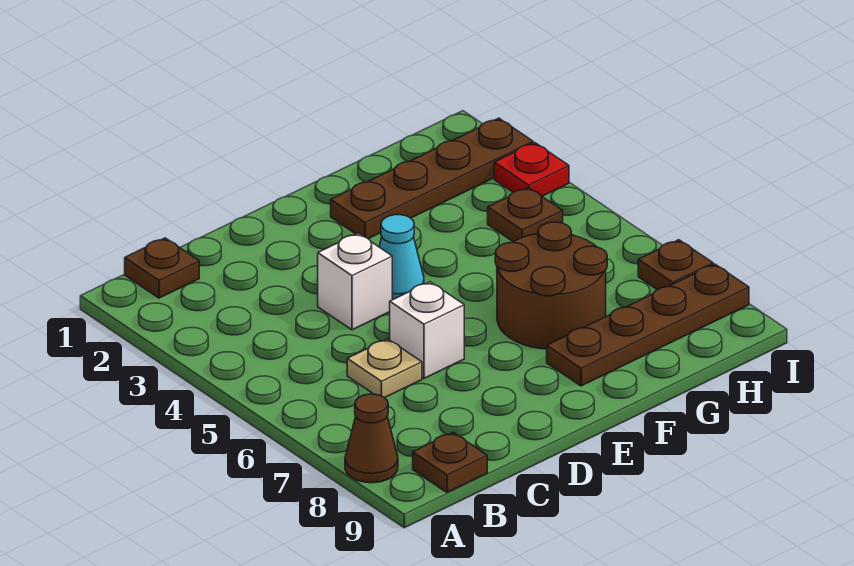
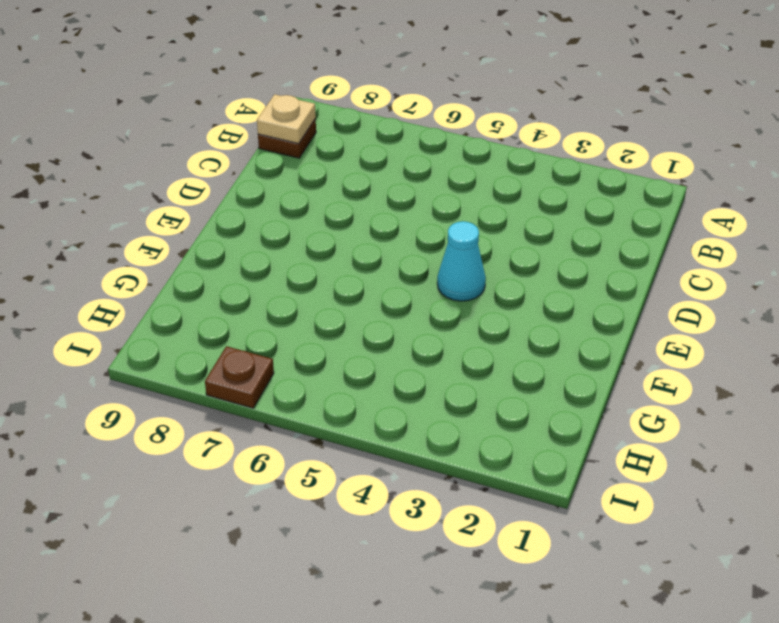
tan plate B9 level 2 -> tan plate C6 level 1
none -> brown cone A8 level 1
none -> brown plate B1 level 1
none -> white brick D4 level 1

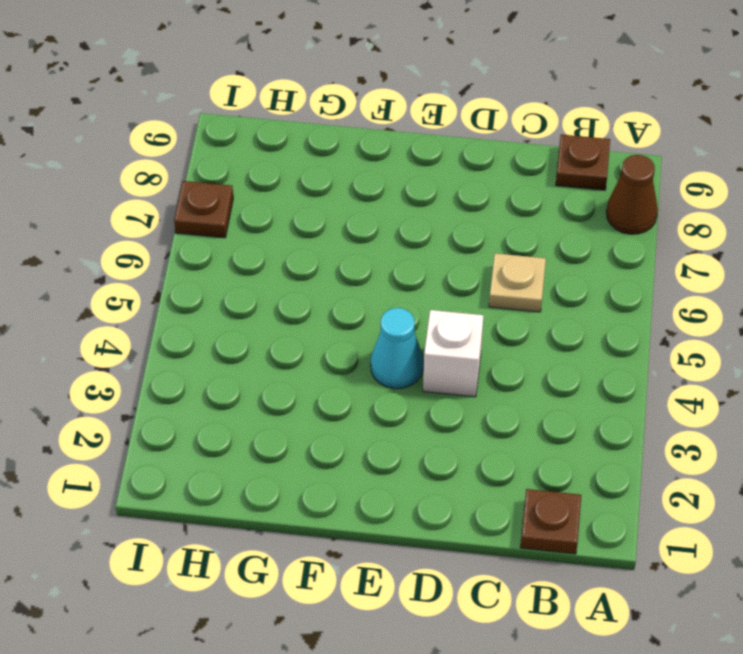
none -> white brick D6 level 1
none -> brown plate F2:I2 level 1
none -> brown round brick F6:G7 level 1

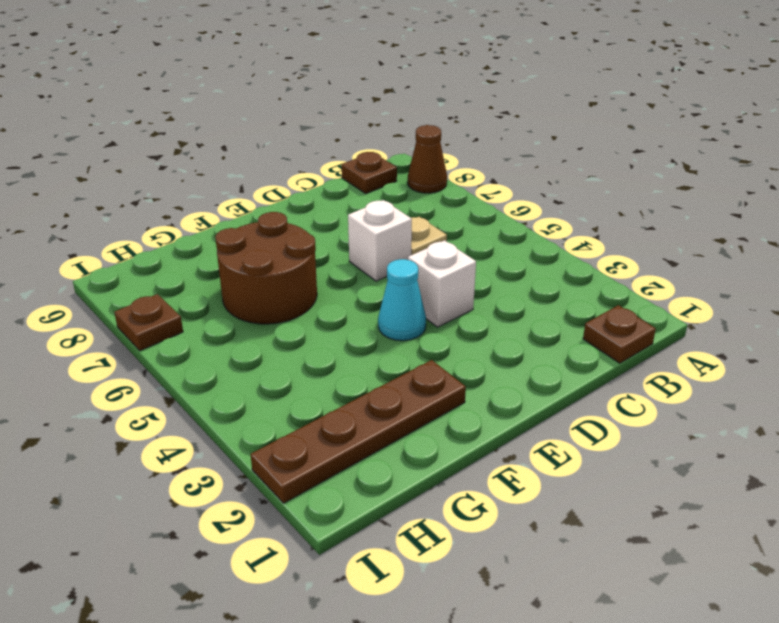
none -> brown plate F8:I8 level 1
none -> brown plate H4 level 1
none -> red plate I3 level 1

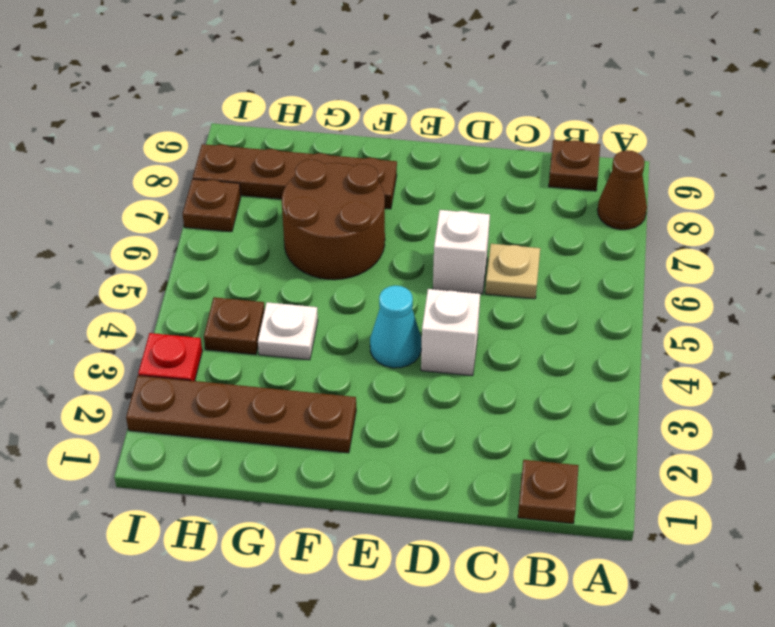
white plate G4 level 1 -> none

